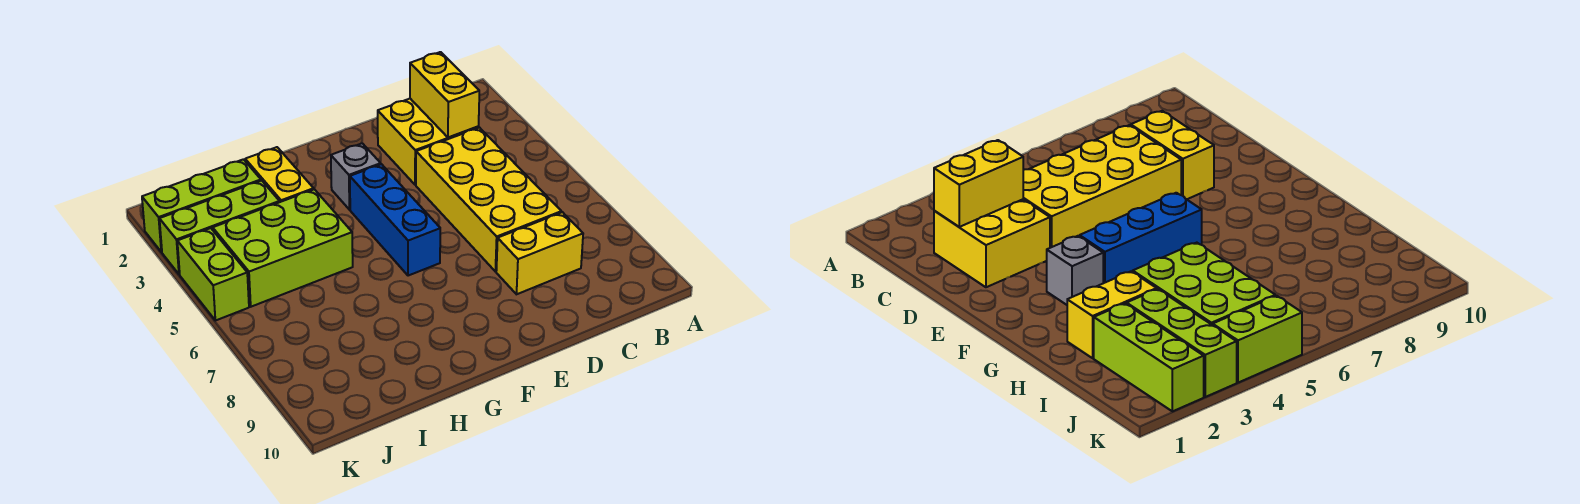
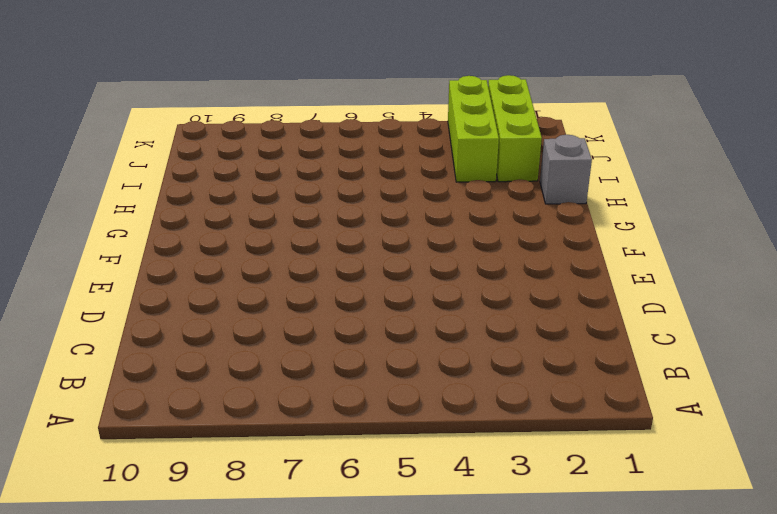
grey brick H1 level 1 -> grey brick F3 level 1
none -> yellow brick C2:D3 level 1
none -> yellow brick C4:D7 level 1

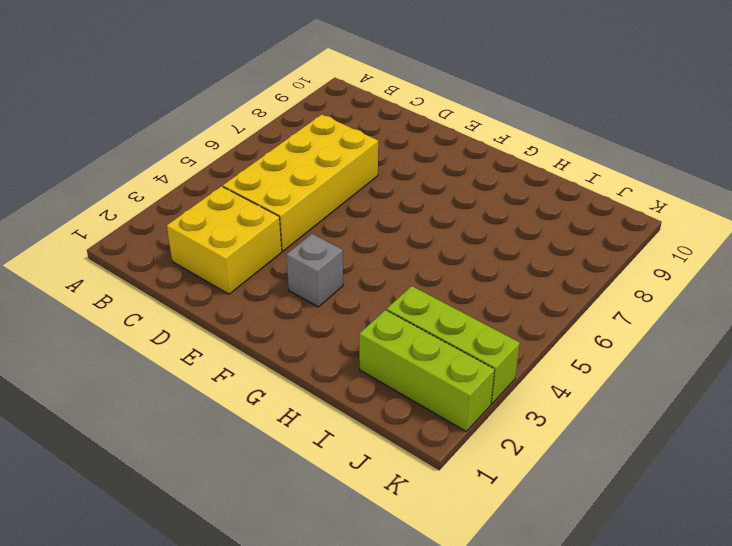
none -> yellow brick C8:D8 level 1
none -> blue brick F4:F6 level 1

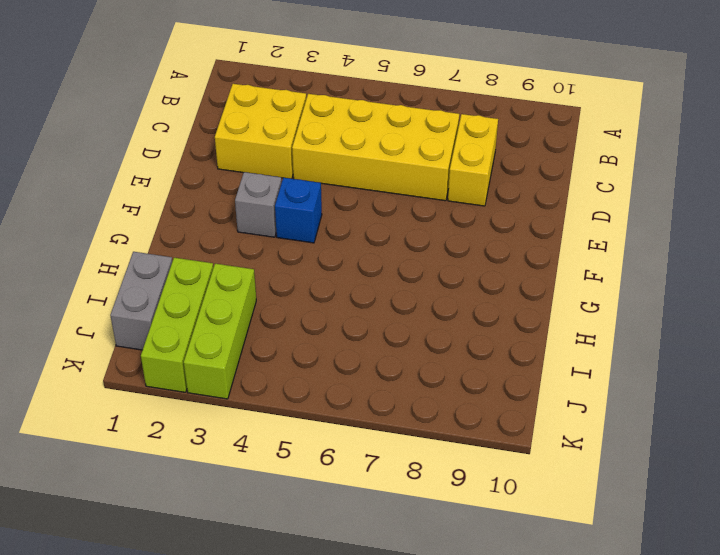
blue brick F4 level 1 -> blue brick F4:F6 level 1
grey brick I1:J1 level 1 -> none
none -> yellow brick H2:H3 level 1
none -> lime brick H4:J5 level 1

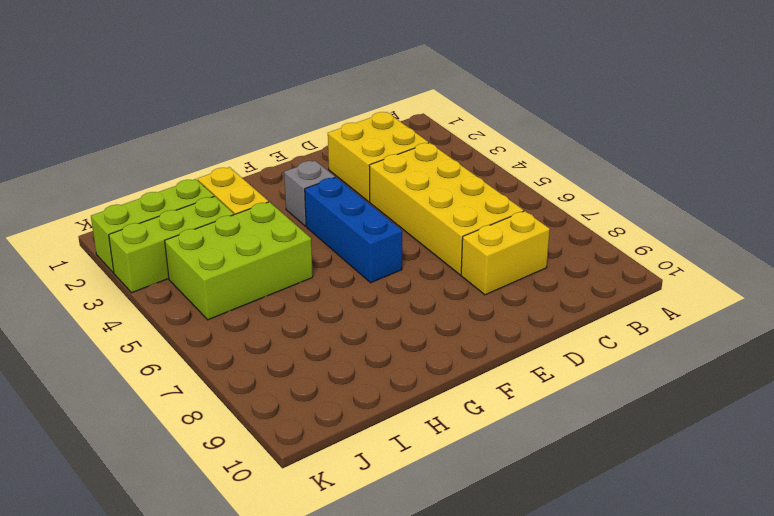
none -> lime brick K4:K5 level 1
none -> yellow brick C2:C3 level 2

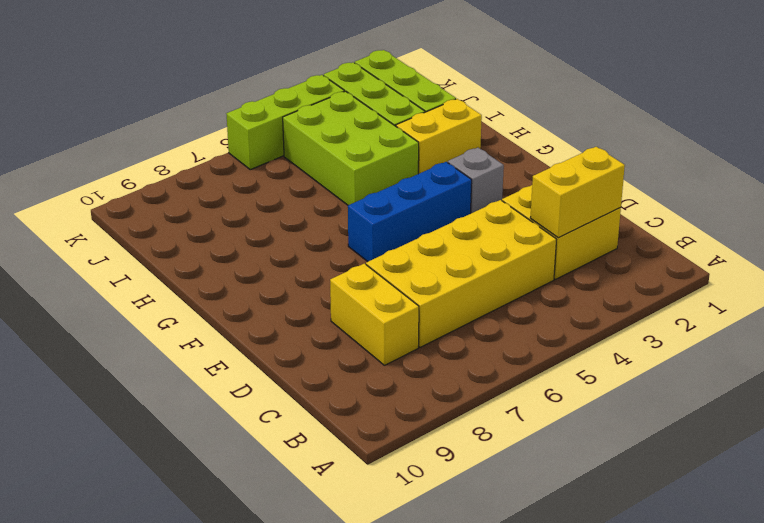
lime brick K4:K6 level 1 -> lime brick K4:K5 level 1

